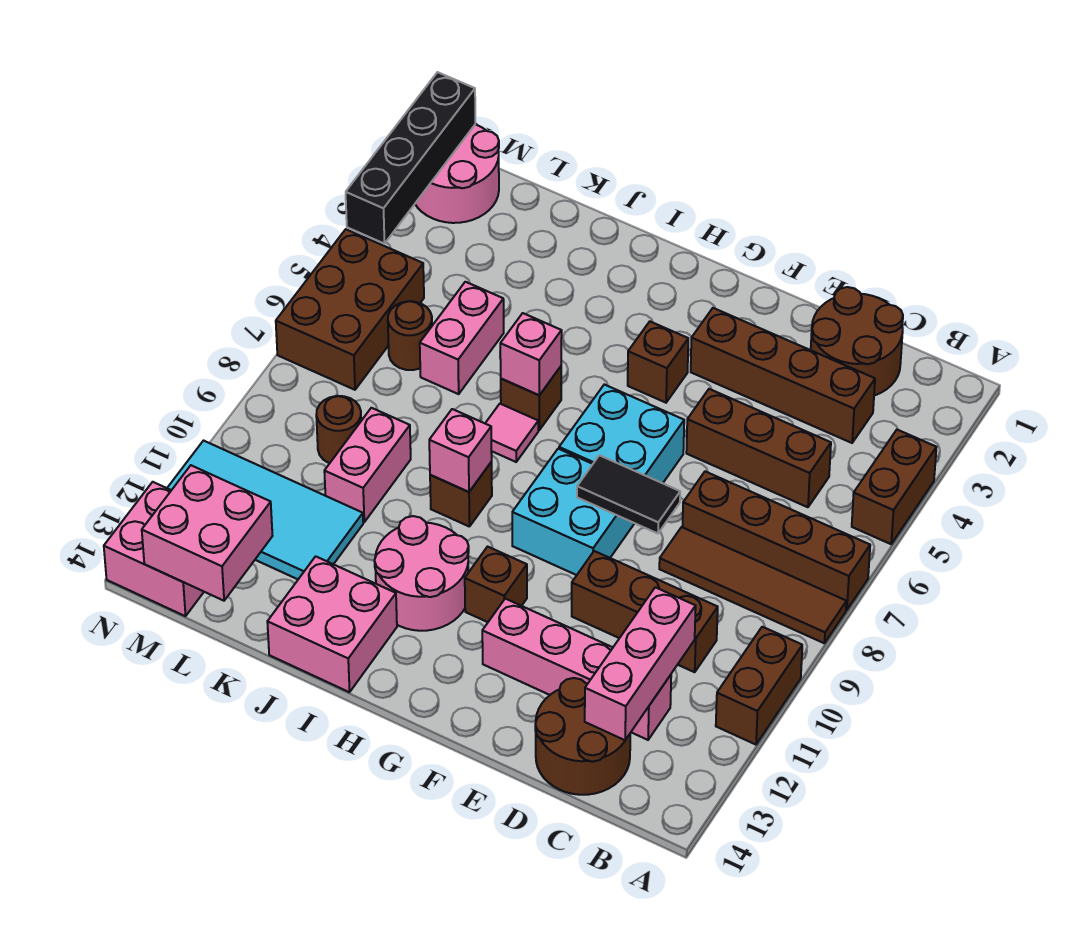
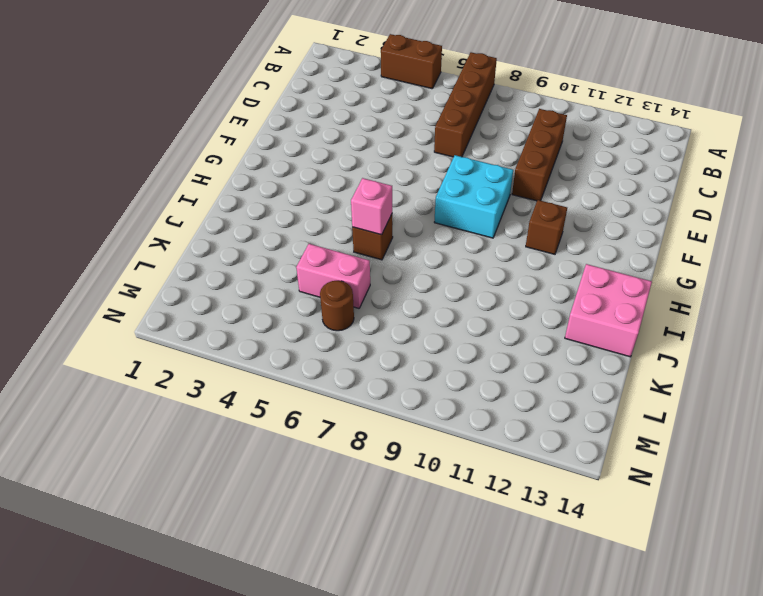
none -> brown tile A8:D8 level 1
none -> brown brick A10:A11 level 1
none -> brown round brick C1:D2 level 1
none -> brown brick C3:F3 level 1

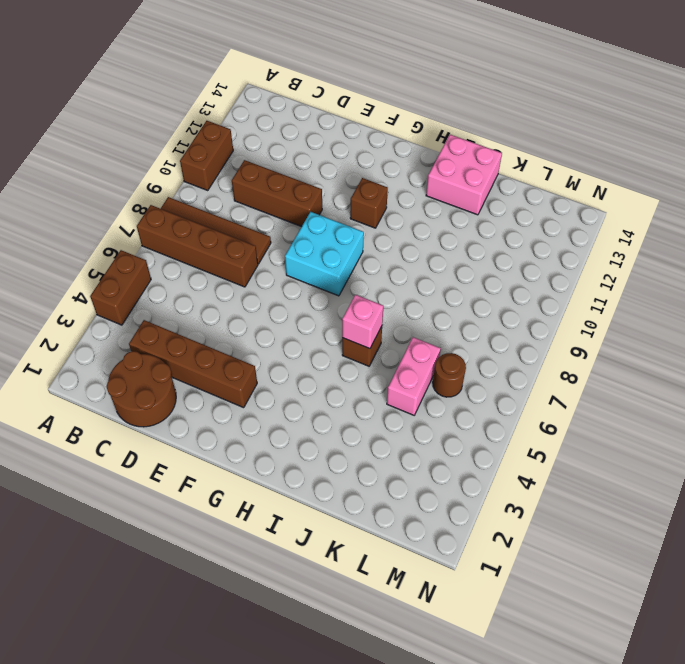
none -> brown brick C5:E5 level 1
none -> pink brick C12:F12 level 1
none -> brown round brick C13:D14 level 1
none -> cyan brick F6:G7 level 1

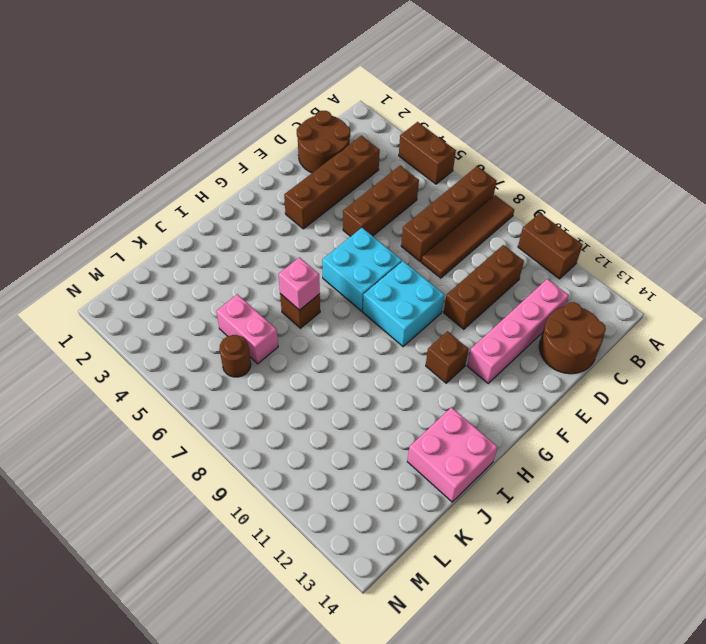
none -> brown brick G4 level 1
none -> pink round brick H11:I12 level 1
none -> pink tile I7 level 1
none -> brown brick I9 level 1

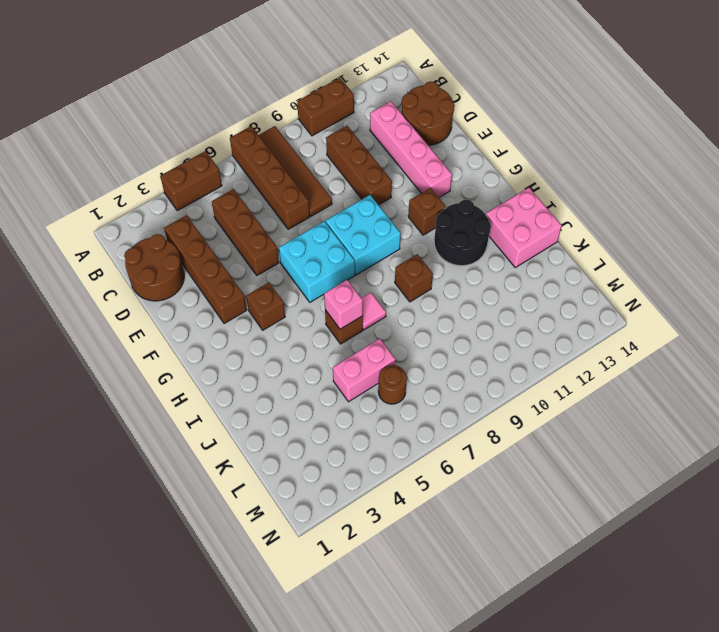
black round brick H11:I12 level 1 -> pink round brick H11:I12 level 1
none -> pink brick K9:K10 level 1
none -> cyan tile K11:N12 level 1
none -> brown round brick L9 level 1
none -> pink round brick M1:N2 level 1

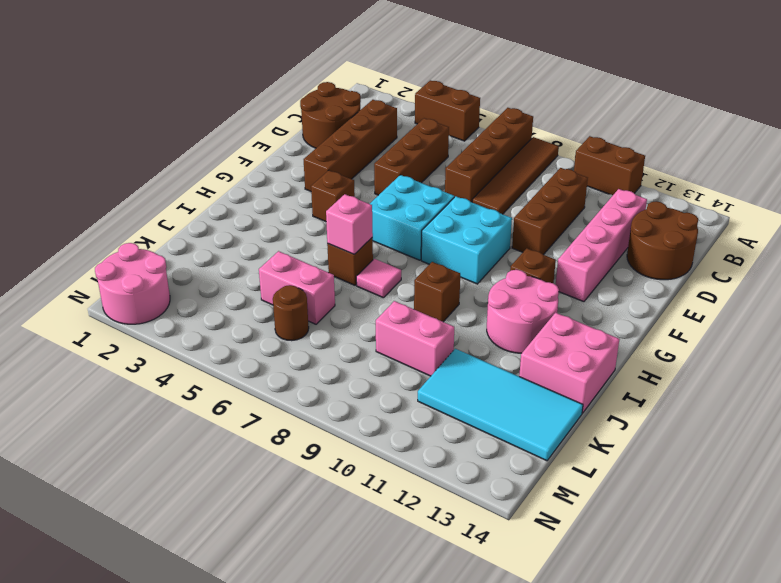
cyan tile K11:L14 level 1 -> cyan tile K11:N12 level 1
none -> brown round brick L9 level 1
none -> brown brick M5:N7 level 1
none -> pink brick M13:N14 level 1
none -> pink brick C11:C13 level 2

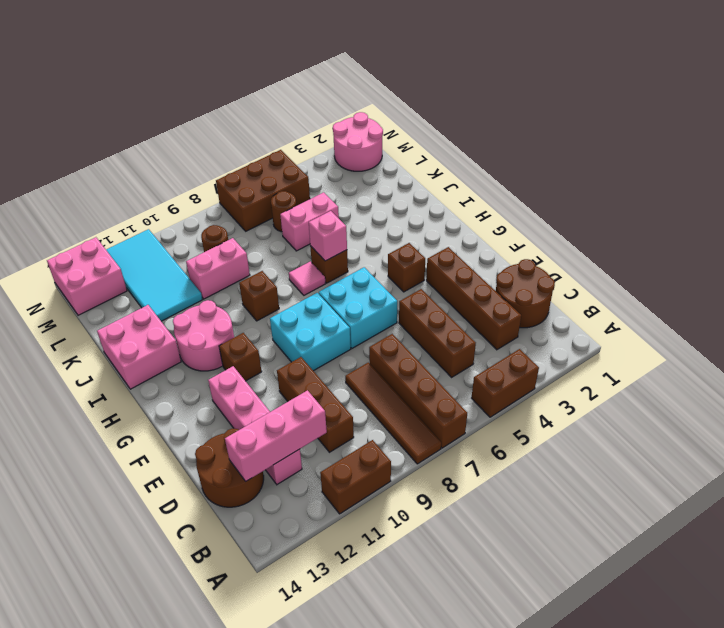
none -> black tile E8:F8 level 2
none -> pink brick I9 level 2
none -> pink brick L13:M14 level 2
none -> black brick N1:N4 level 2

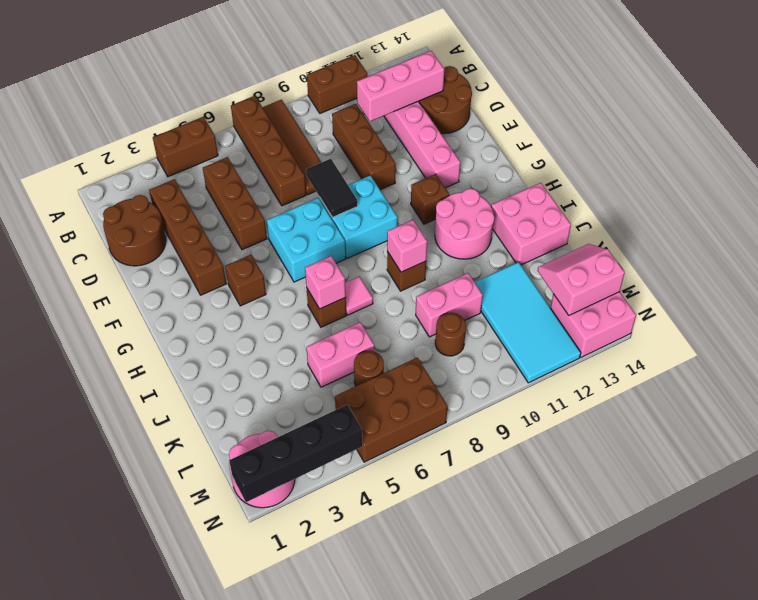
pink slope L13:M14 level 2 top M -> pink brick L13:M14 level 2

